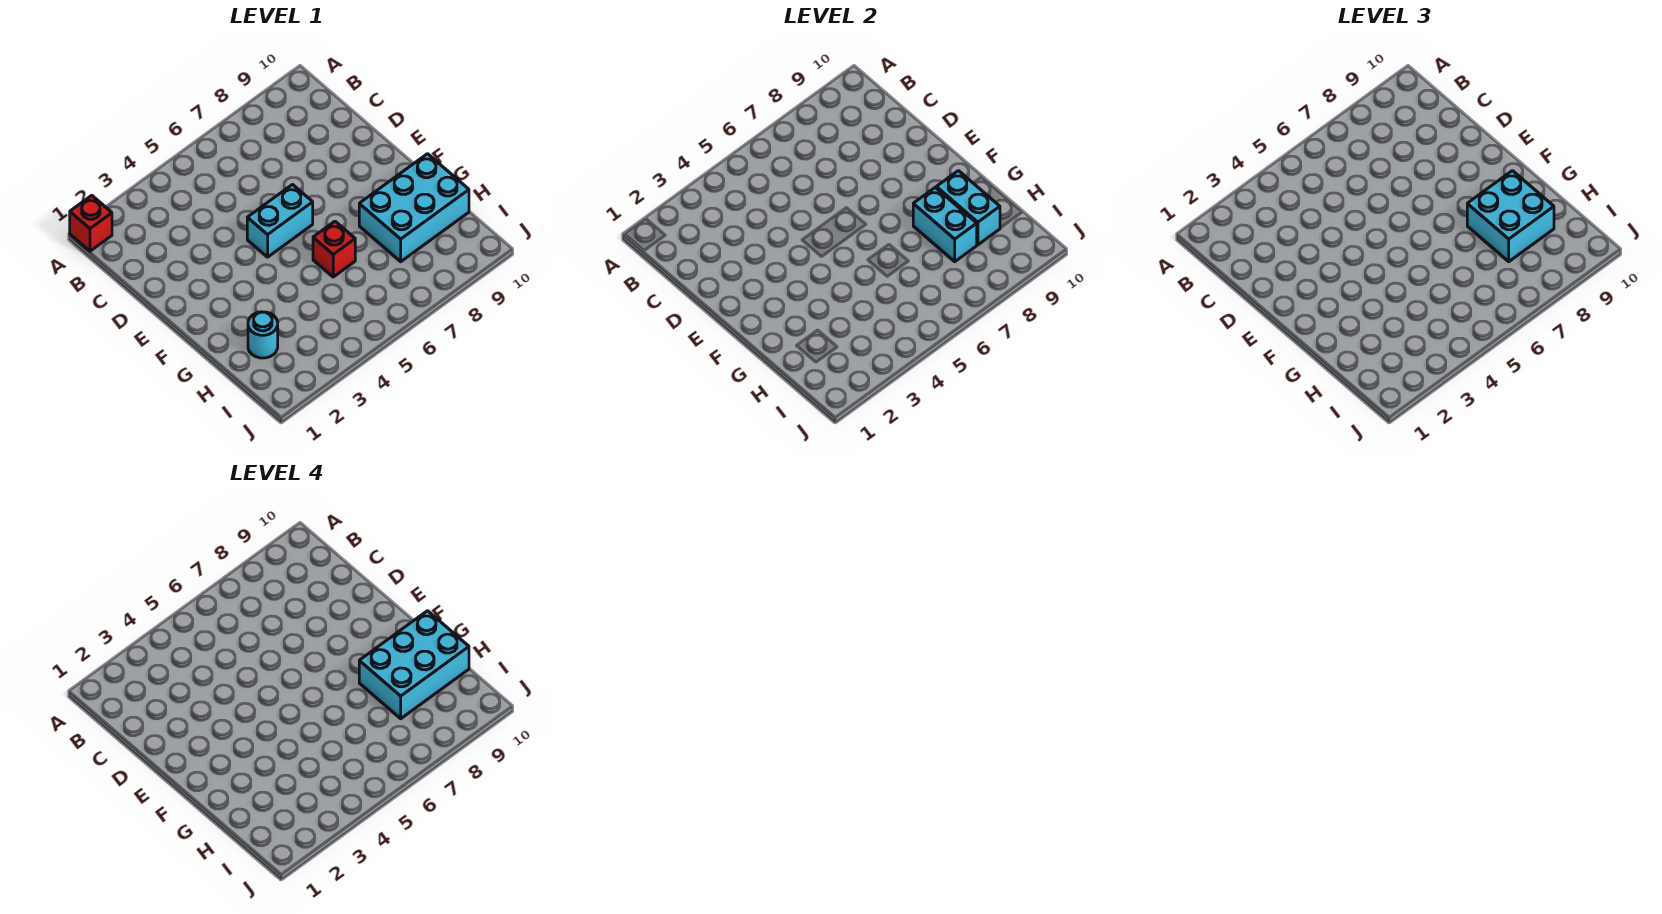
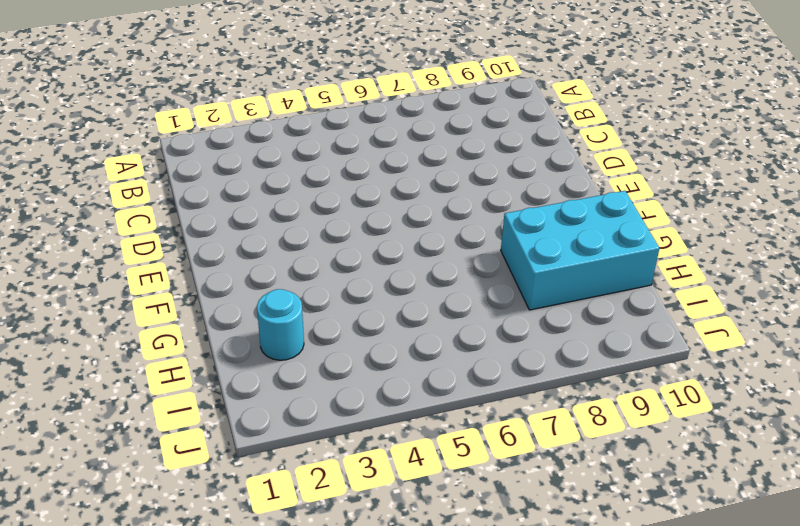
none -> red brick A1 level 1
none -> cyan brick E5:E6 level 1

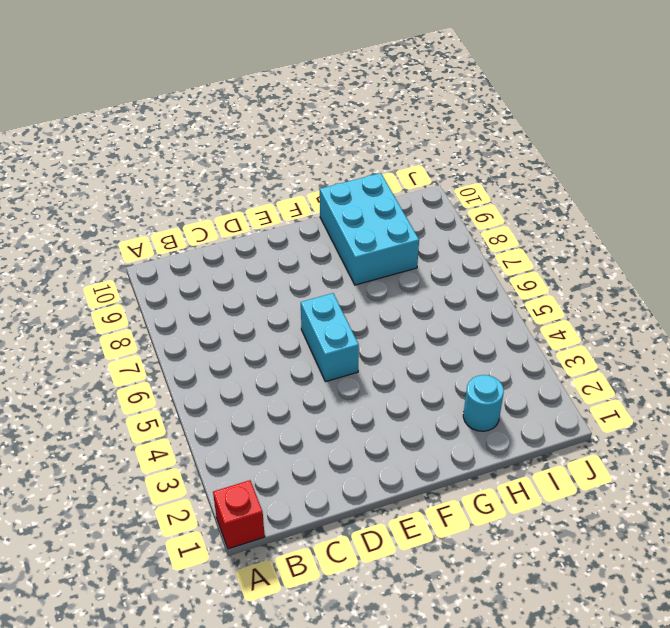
none -> red brick G6 level 1
none -> cyan brick G8:H8 level 2

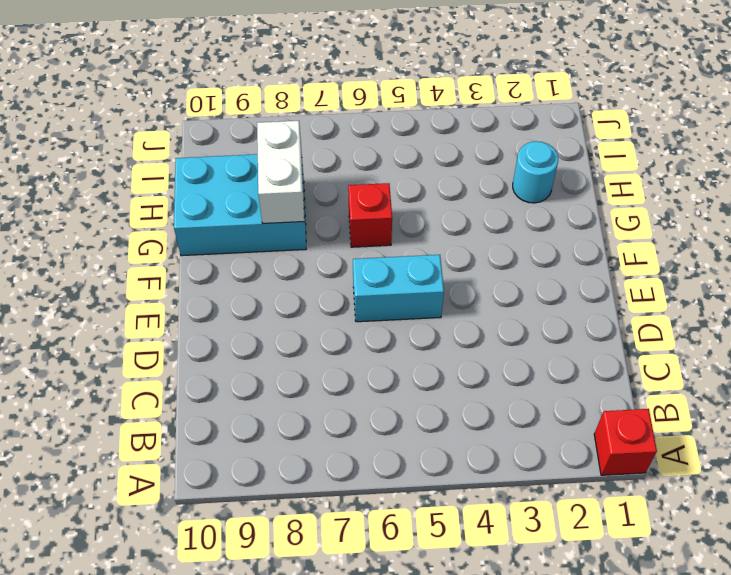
white brick G8:H8 level 2 -> cyan brick G8:H8 level 2
none -> cyan brick G9:H9 level 2
none -> cyan brick G8:H9 level 3

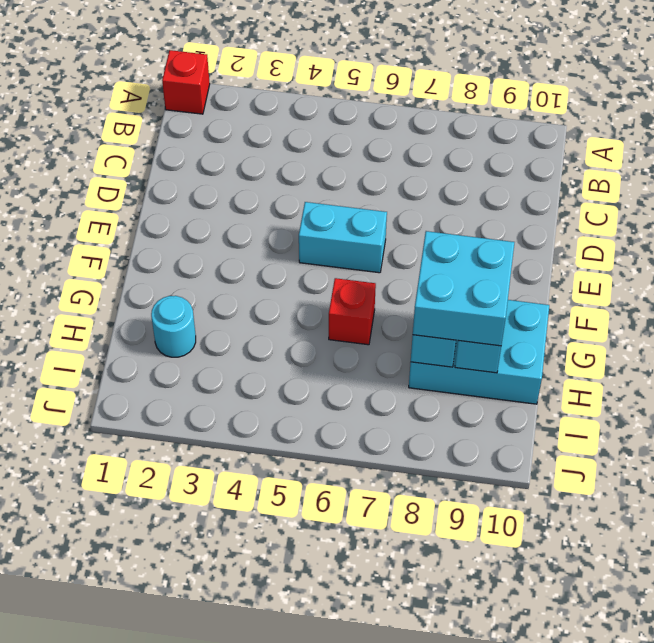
none -> cyan brick G8:H10 level 4

